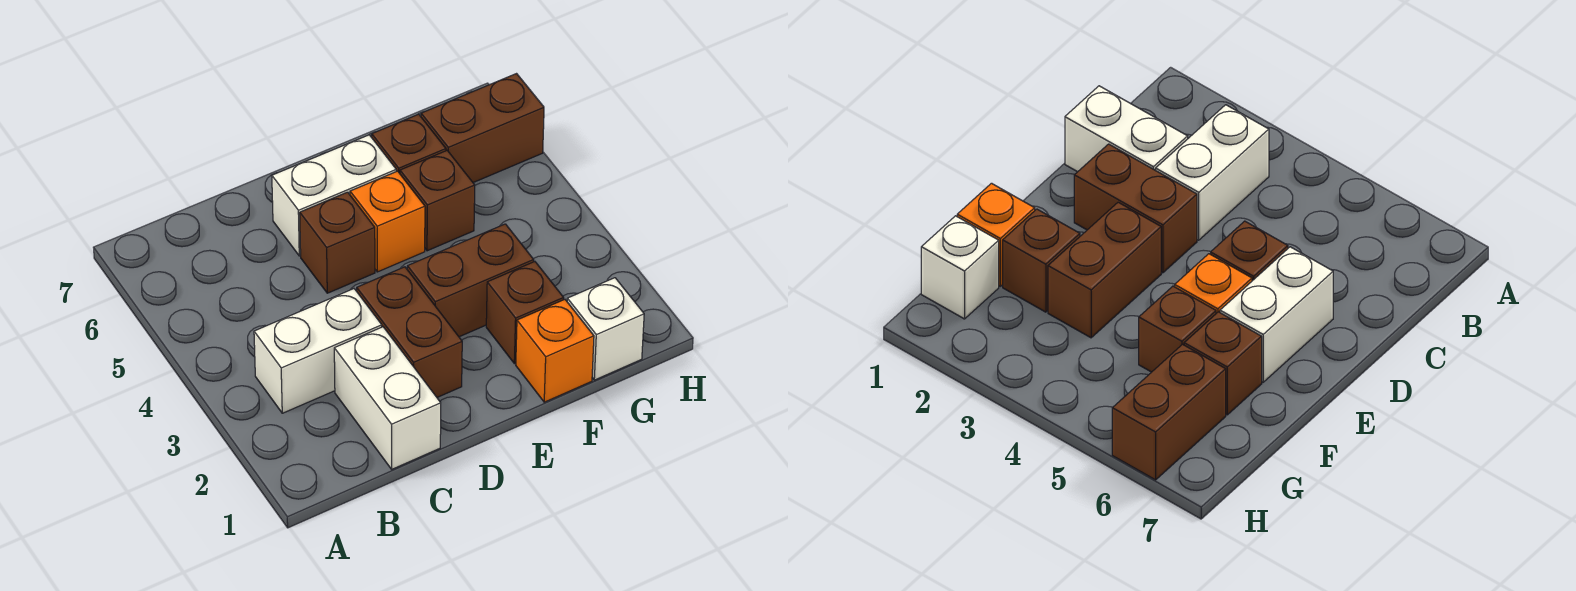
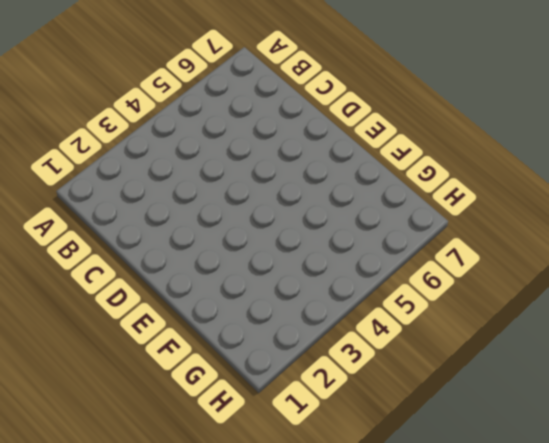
none -> white brick B3:C3 level 1
none -> white brick C1:C2 level 1
none -> brown brick D2:D3 level 1

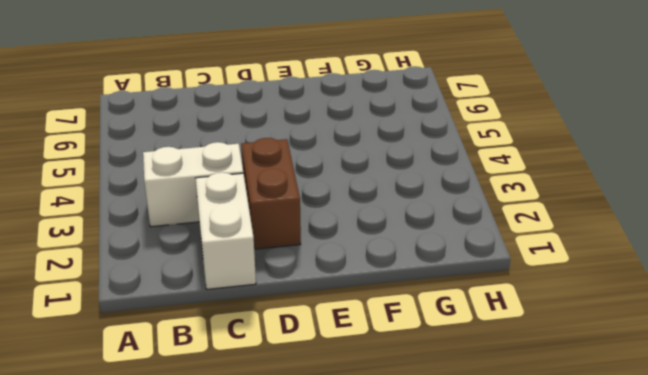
none -> brown brick D5 level 1
none -> white brick D6:E6 level 1
none -> brown brick E3:F3 level 1

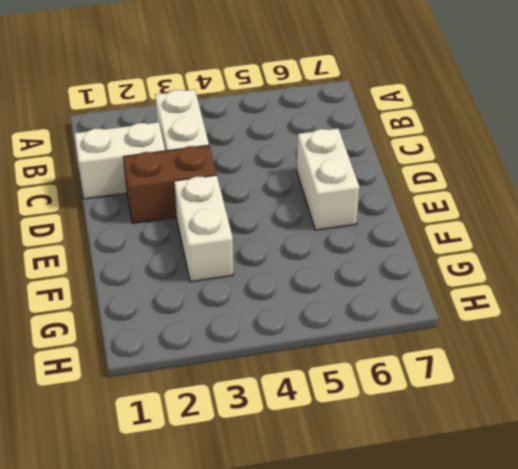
white brick E3:F3 level 1 -> brown brick E3:F3 level 1
none -> brown brick D5 level 1
none -> orange brick E5 level 1
none -> orange brick F1 level 1

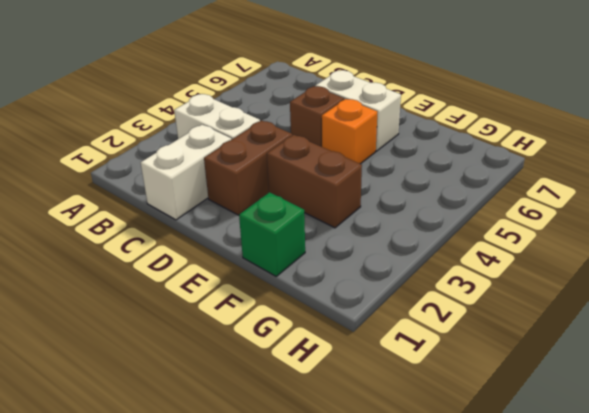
green brick F1 level 1 -> orange brick F1 level 1
none -> brown brick F2 level 1
none -> brown brick F5 level 1
none -> brown brick F6 level 1

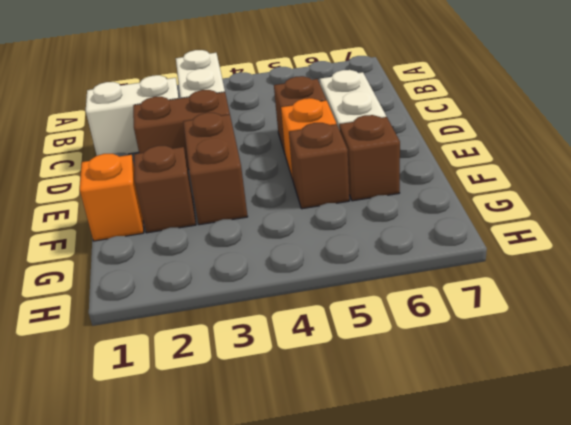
none -> white brick G1 level 1
none -> brown brick G6:H6 level 1

